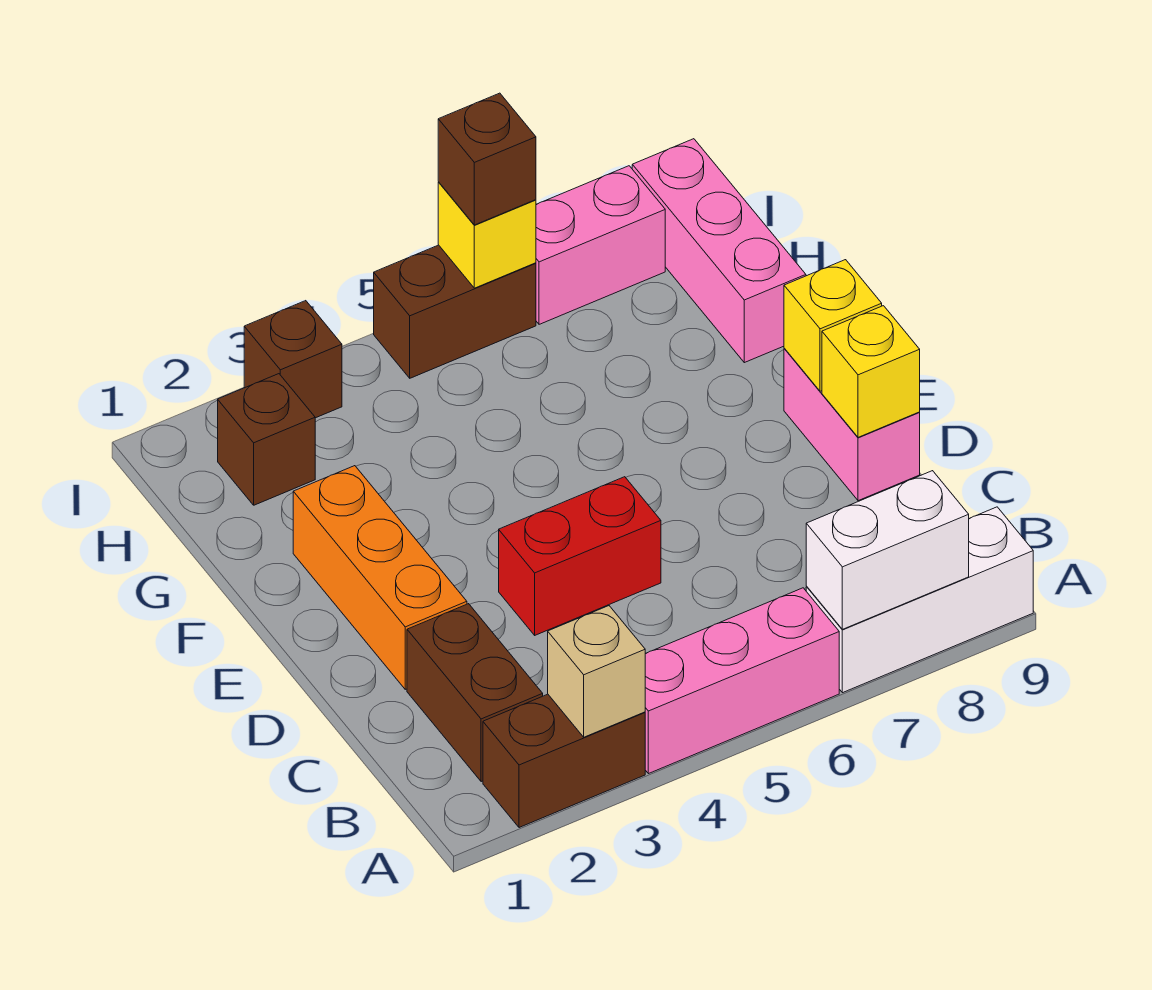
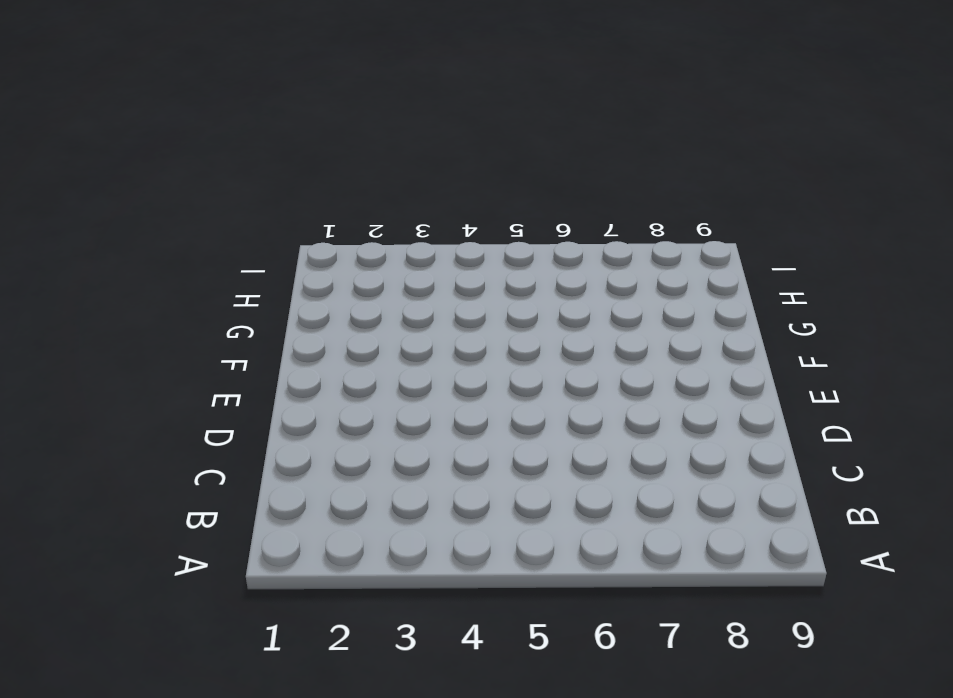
none -> brown brick A2:A3 level 1
none -> pink brick A4:A6 level 1
none -> white brick A7:A9 level 1

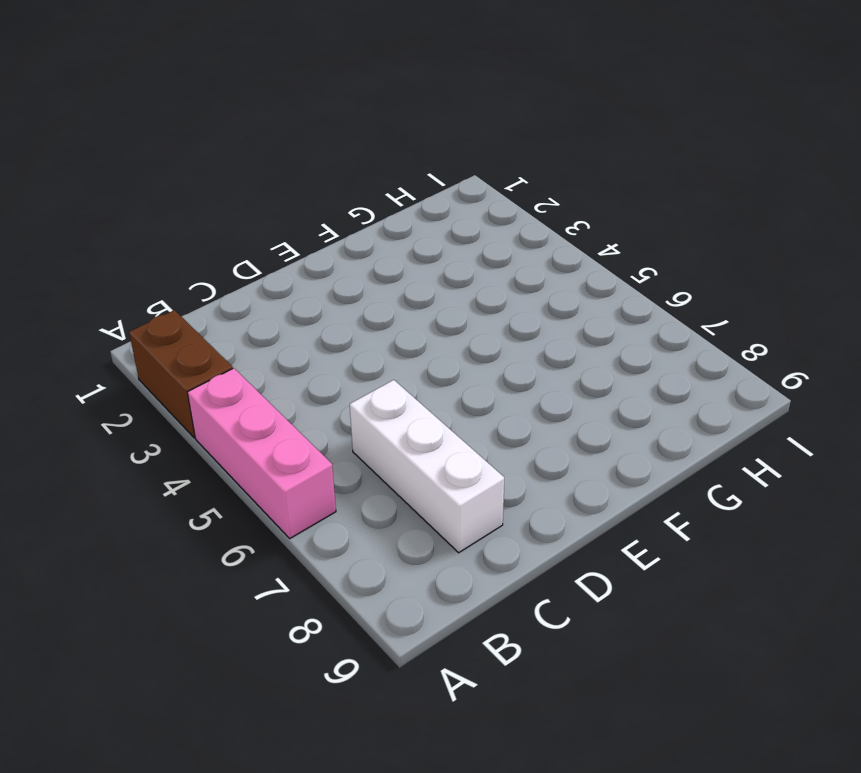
white brick C6:C8 level 1 -> white brick A7:A9 level 1
none -> brown brick B2:C2 level 1
none -> orange brick D2:F2 level 1
none -> red brick D4:D5 level 1

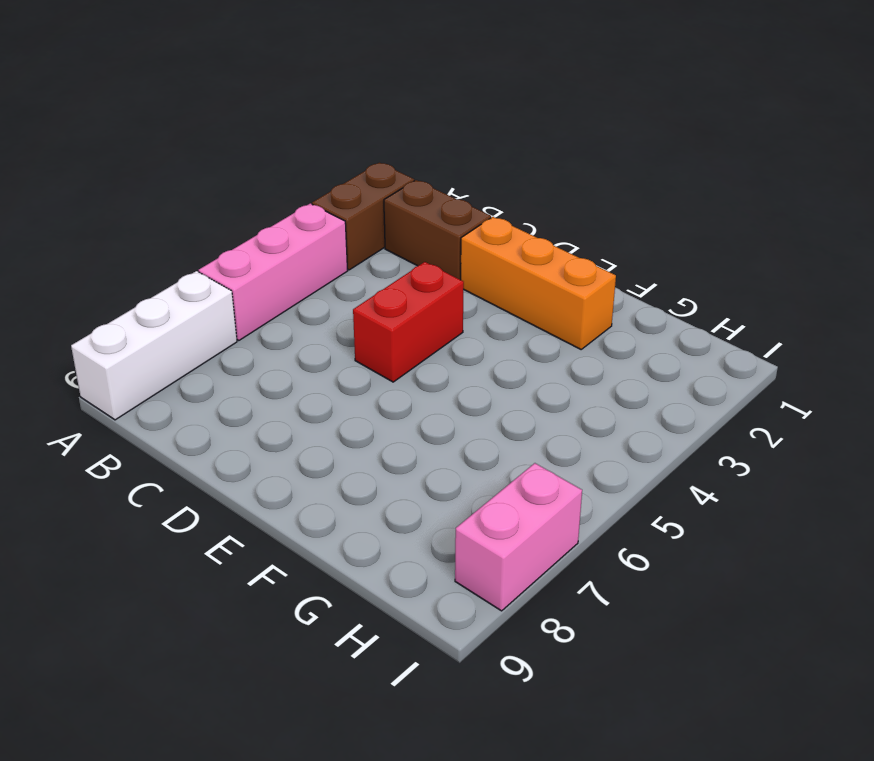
none -> pink brick D9:E9 level 1
none -> pink brick G9:I9 level 1
none -> brown brick H2 level 1

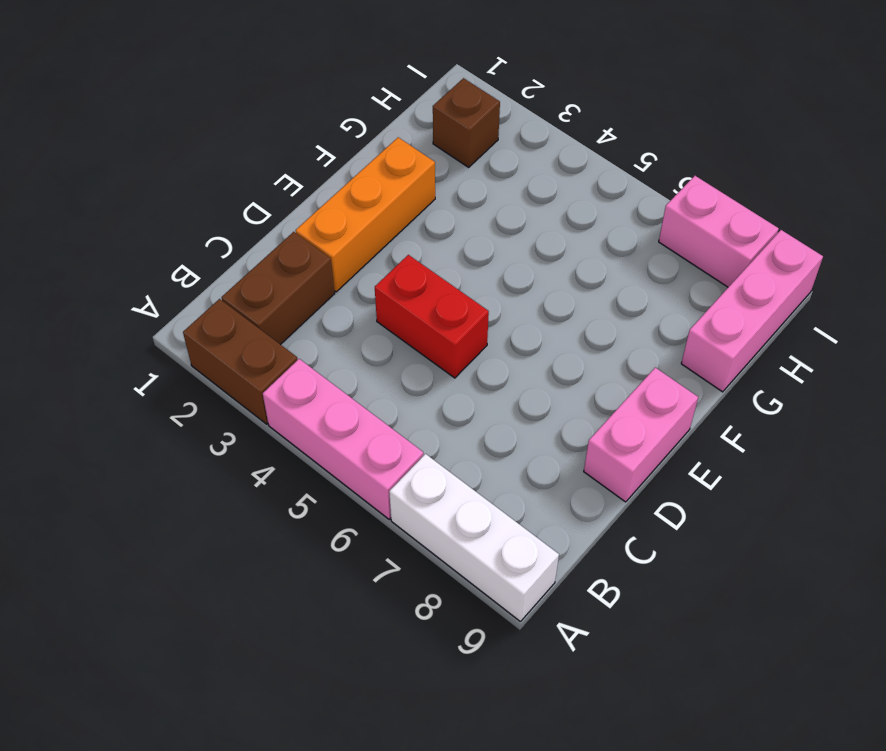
none -> brown brick I3 level 1
none -> brown brick I5:I6 level 1
none -> tan brick A3 level 2

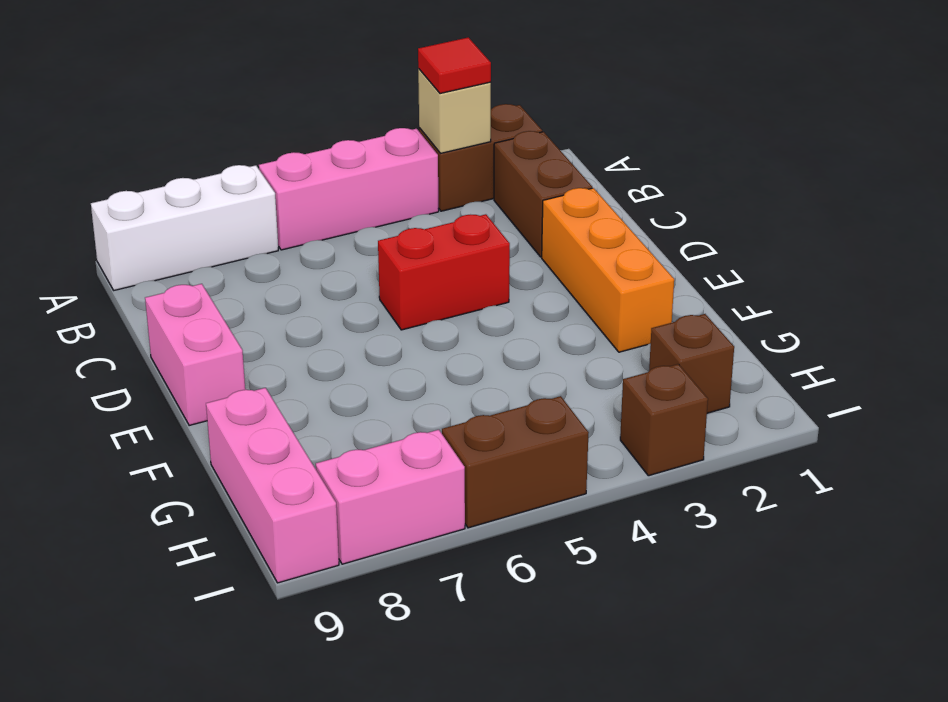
red tile A3 level 3 -> none
none -> white brick A7:A8 level 2
none -> yellow brick D9 level 2
none -> yellow brick E9 level 2

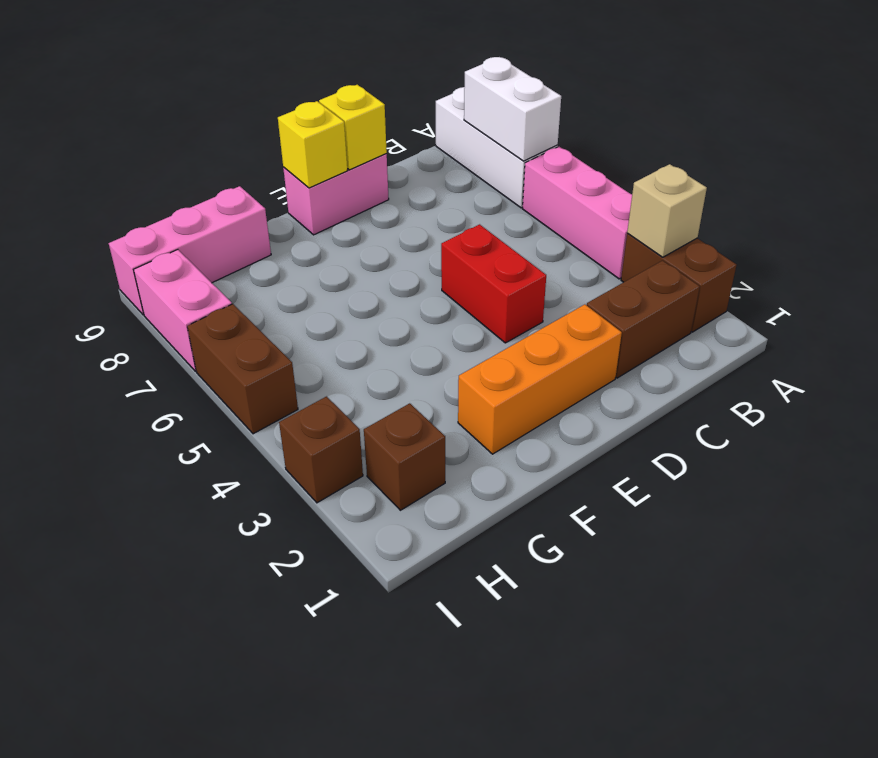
none -> yellow brick I6 level 2
none -> brown brick I6 level 3

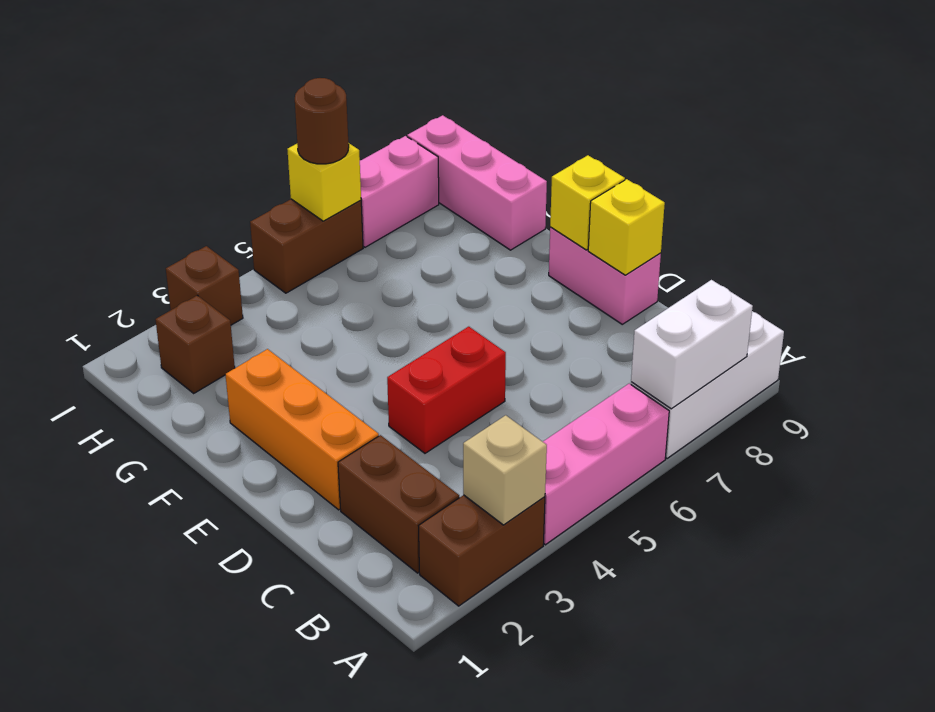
brown round brick I6 level 3 -> brown brick I6 level 3

